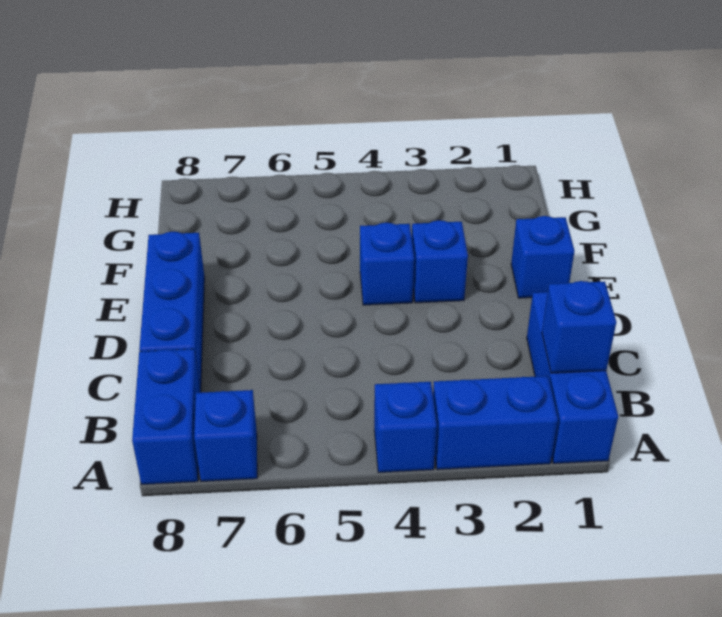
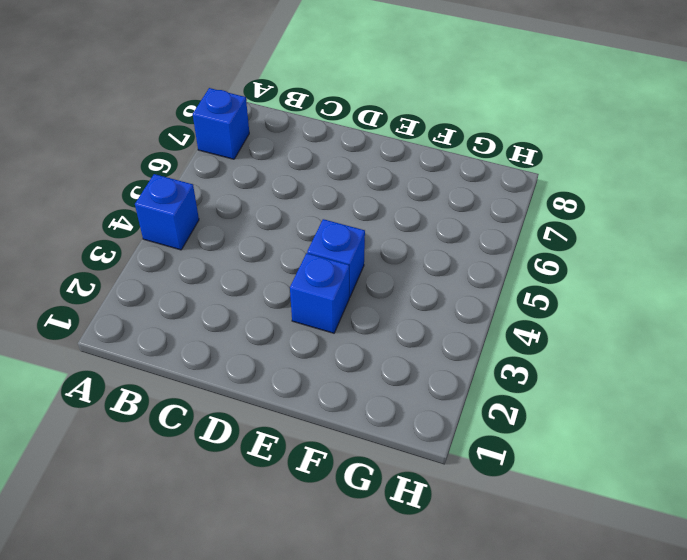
none -> blue brick A1:C1 level 1
none -> blue brick A2:A3 level 1

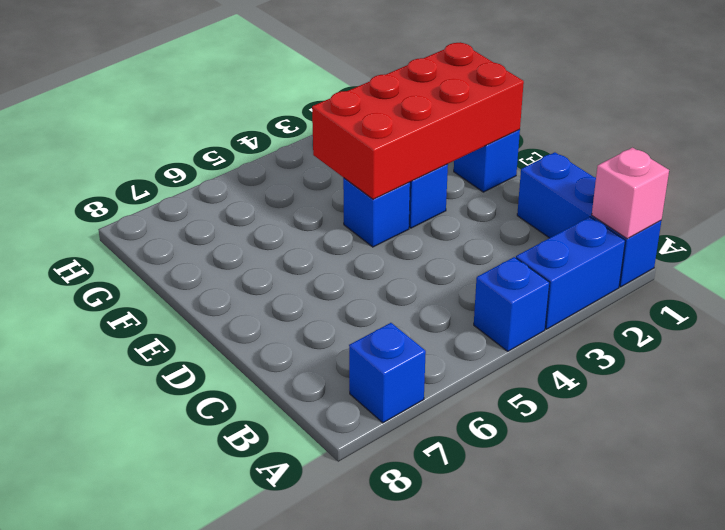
pink brick A1 level 2 -> none
red brick E1:F4 level 2 -> none
none -> blue brick A8:B8 level 1
none -> blue brick C8:E8 level 1

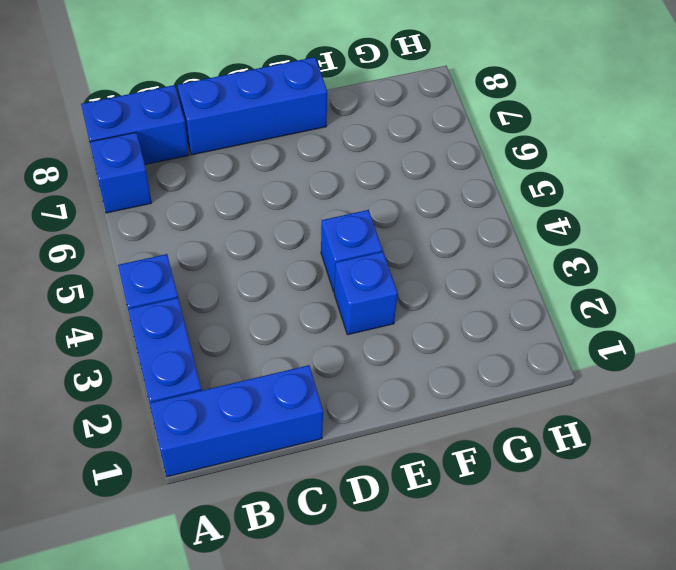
none -> blue brick E1 level 1
none -> blue brick B1 level 2

